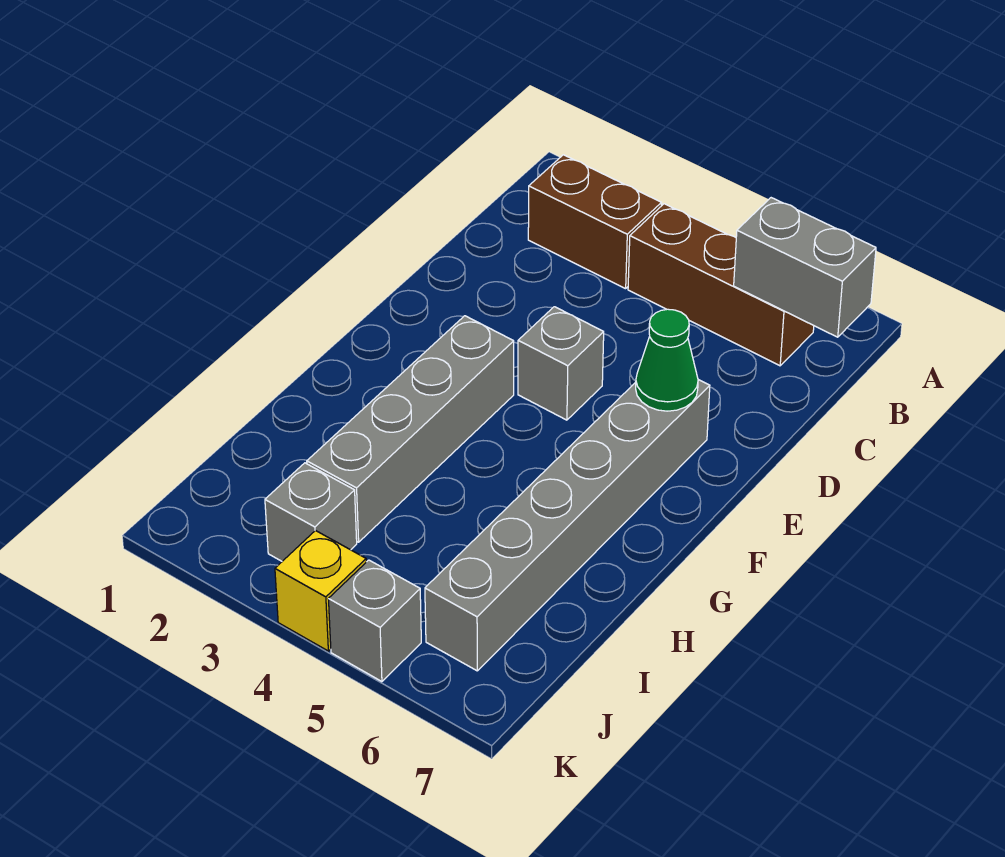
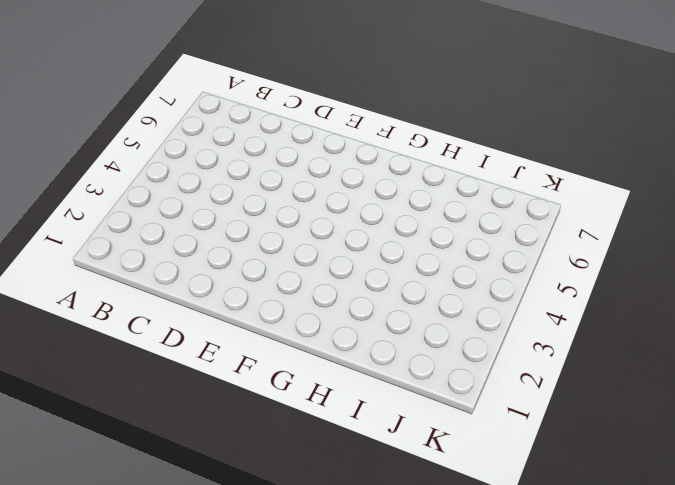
none -> brown brick B2:B3 level 1
none -> brown brick B4:B6 level 1

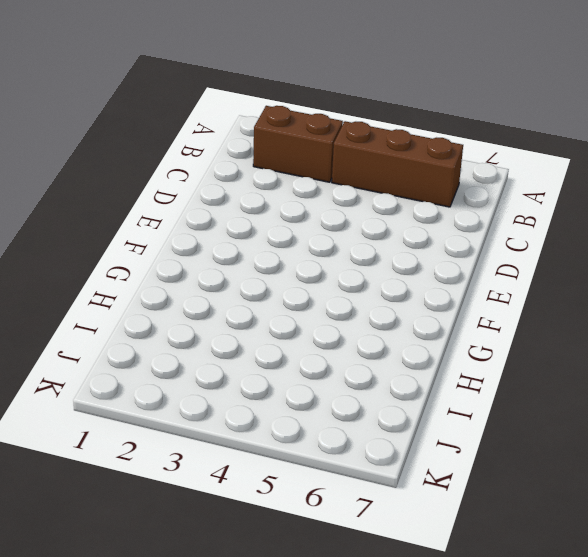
none -> grey brick E4 level 1
none -> grey brick E6:J6 level 1

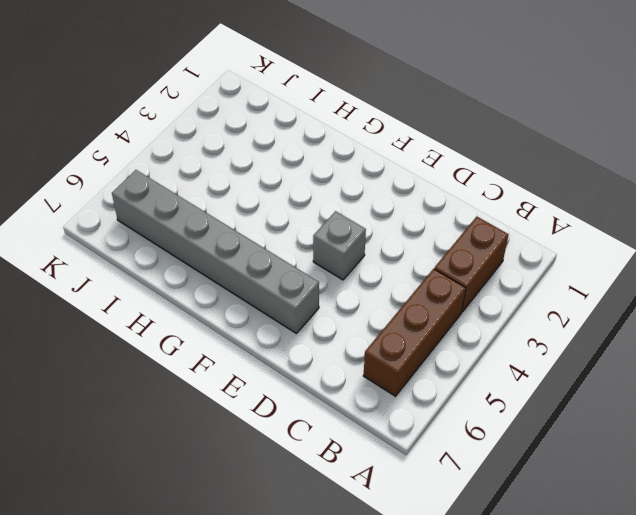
none -> grey brick F3:I3 level 1
none -> grey brick J3 level 1

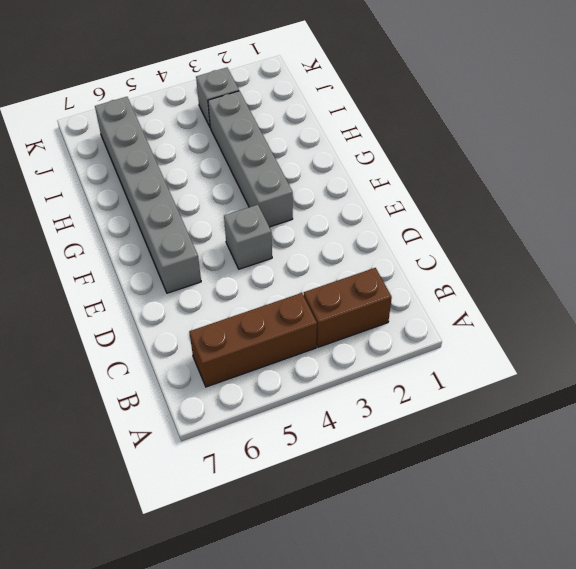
none -> yellow brick K4 level 1
none -> grey brick K5 level 1

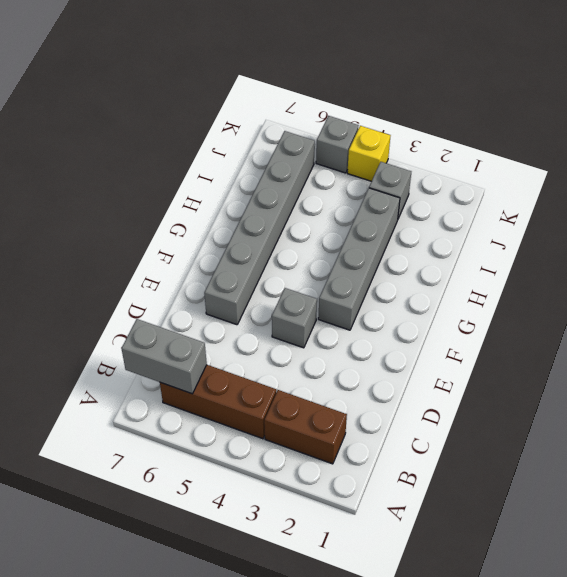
none -> green cone E6 level 2

